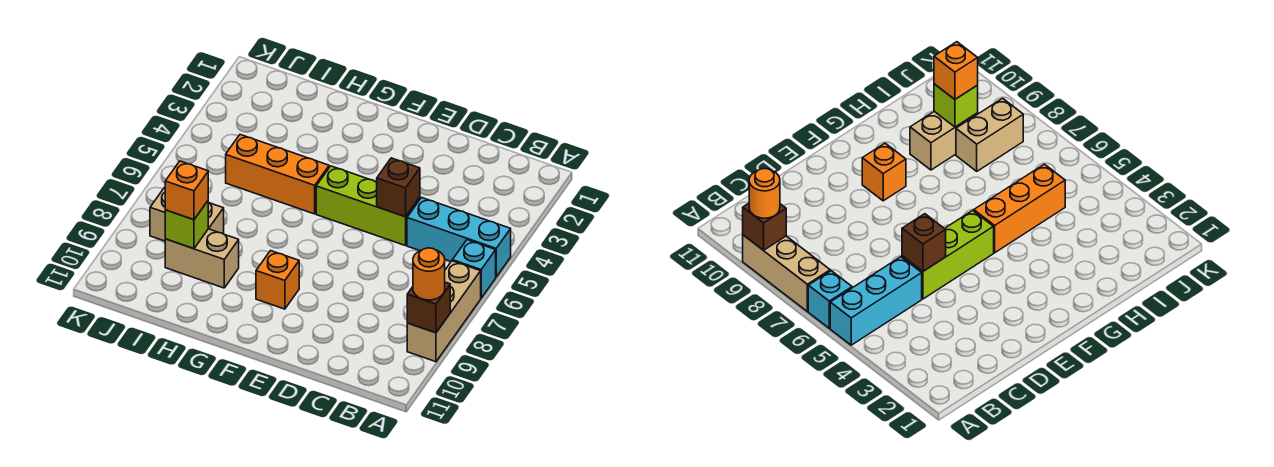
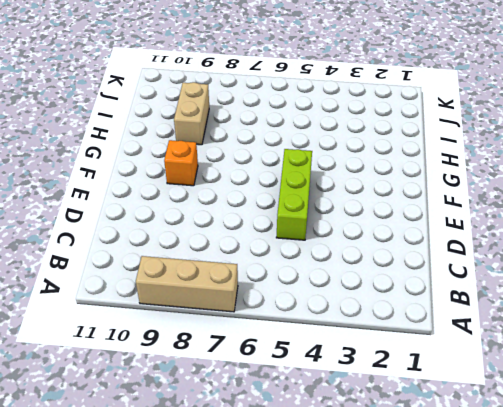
none -> cyan brick A5:C5 level 1
none -> cyan brick A6 level 1
none -> orange brick G5:I5 level 1

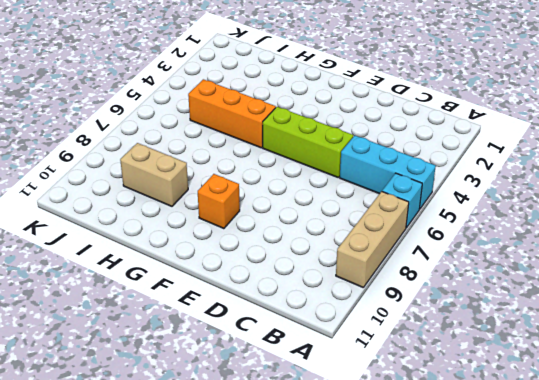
none -> tan brick I8:J8 level 1
none -> brown brick A9 level 2
none -> brown brick D5 level 2

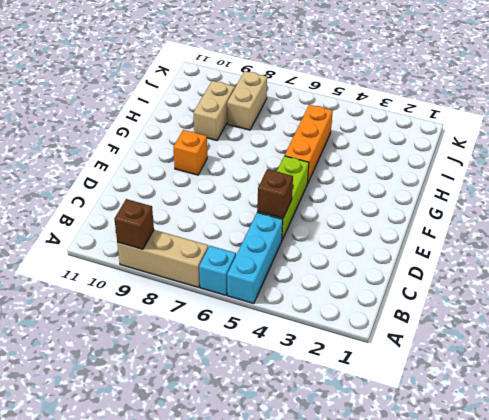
none -> lime brick I9 level 2
none -> orange round brick A9 level 3
none -> orange brick I9 level 3

